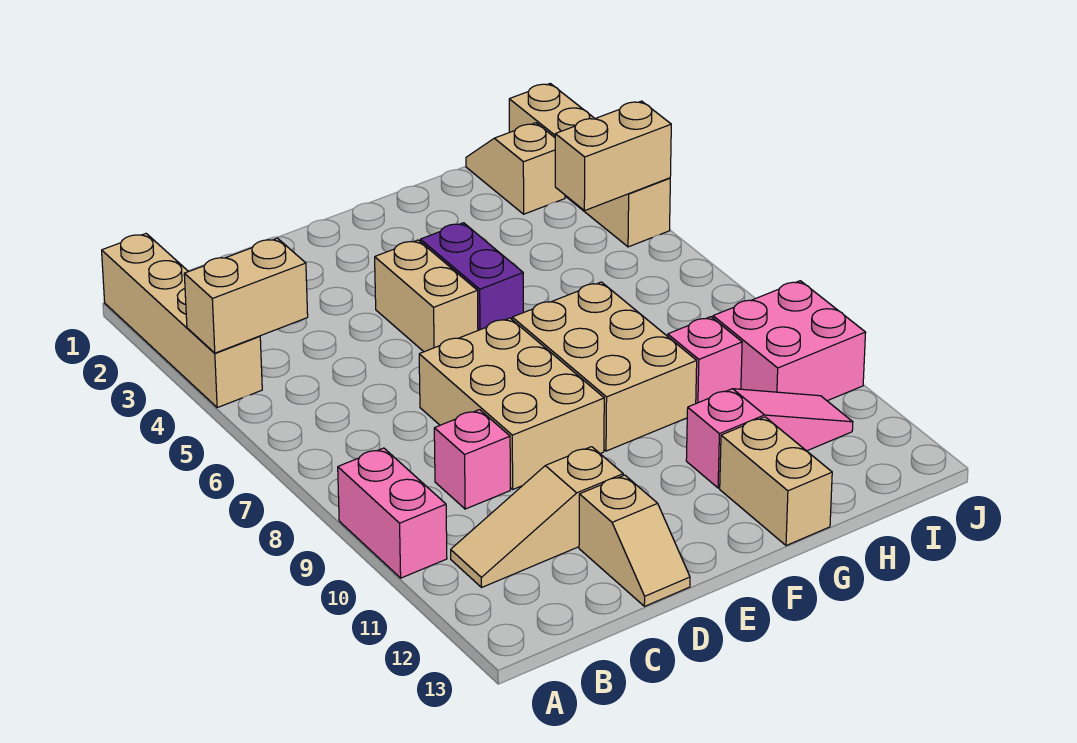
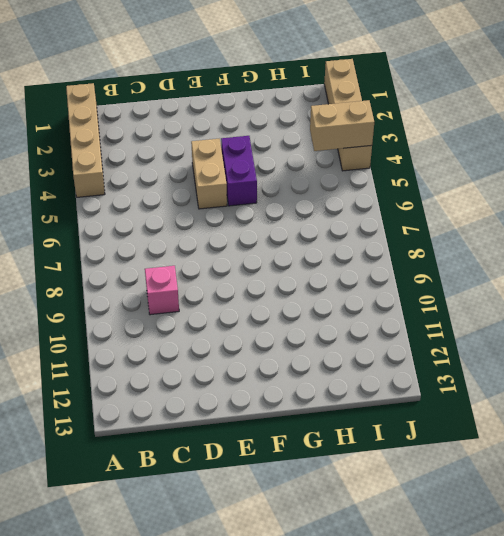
none -> pink brick A9:A10 level 1
none -> tan slope B11:D11 level 1 top D
none -> tan brick D7:E9 level 1

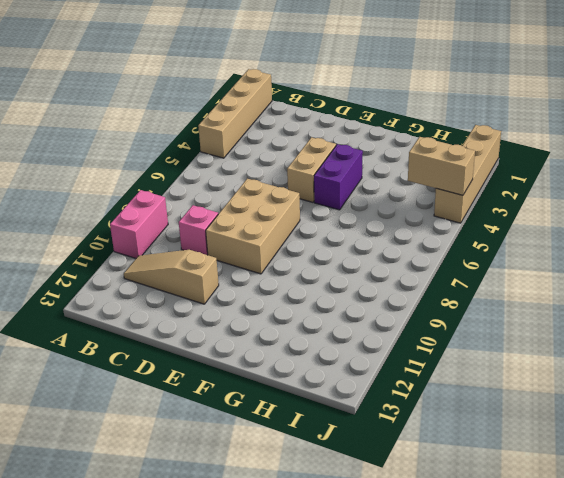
none -> tan slope D12:D13 level 1 top 12
none -> tan brick F7:G9 level 1
none -> pink slope G11:I11 level 1 top G

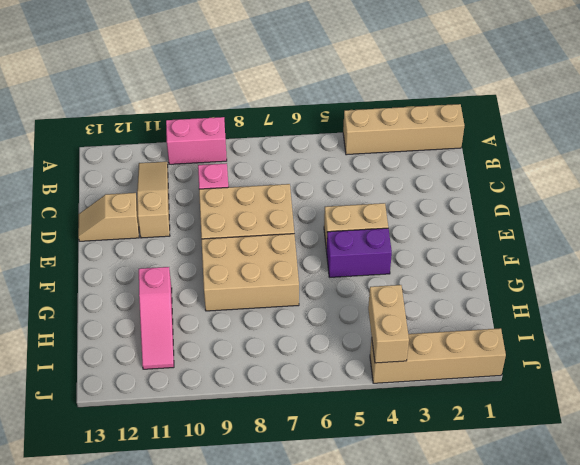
none -> tan brick G12:G13 level 1
none -> pink brick H9 level 1
none -> tan slope I1:I2 level 1 top 2

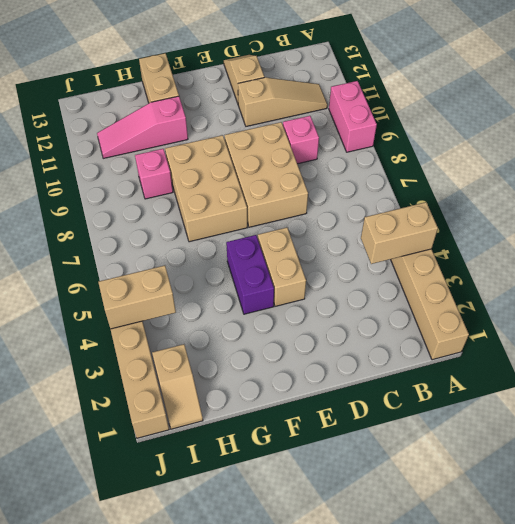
none -> pink brick I9:J10 level 1

